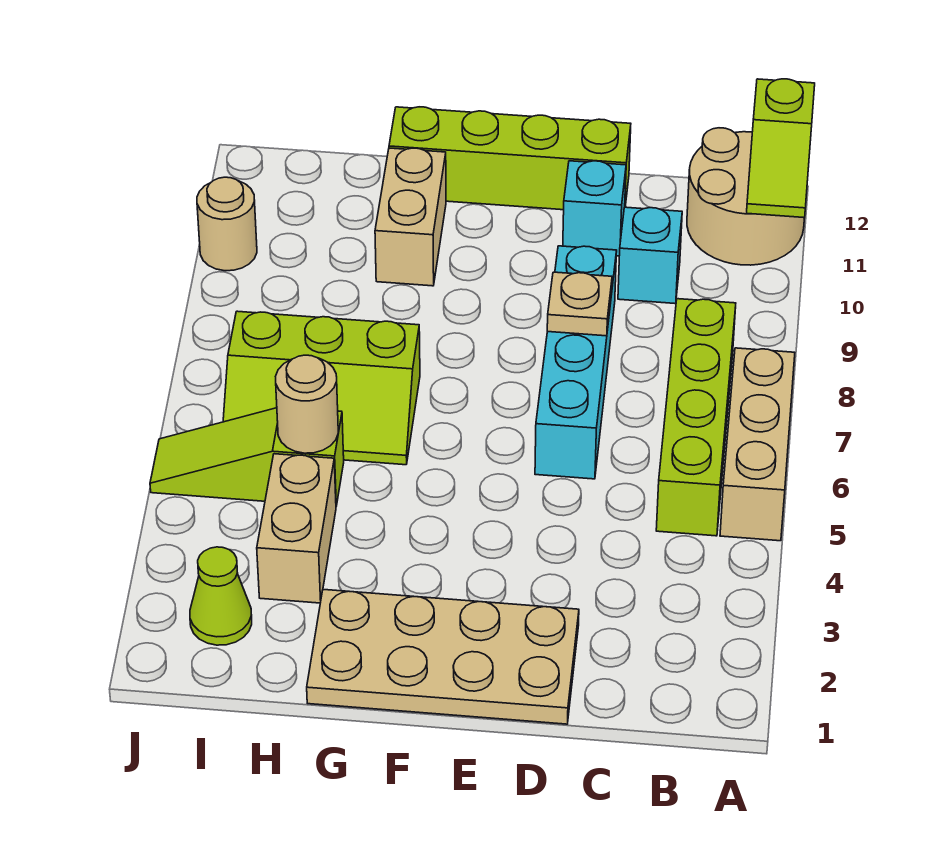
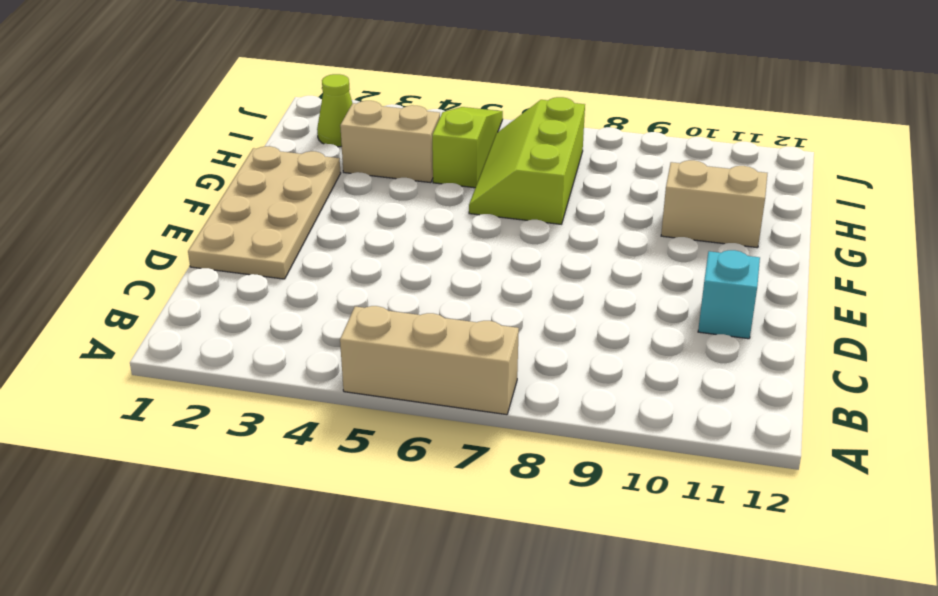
none -> tan round brick A11:B12 level 1
none -> lime brick B5:B8 level 1
none -> cyan brick C10 level 1

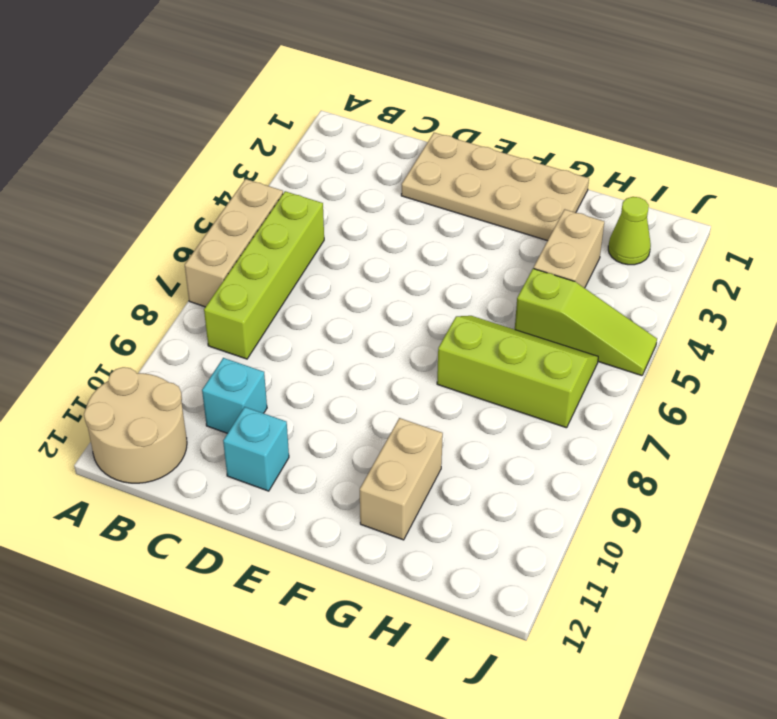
none -> cyan brick D6:D9 level 1
none -> lime brick D12:G12 level 1
none -> tan round brick J10 level 1

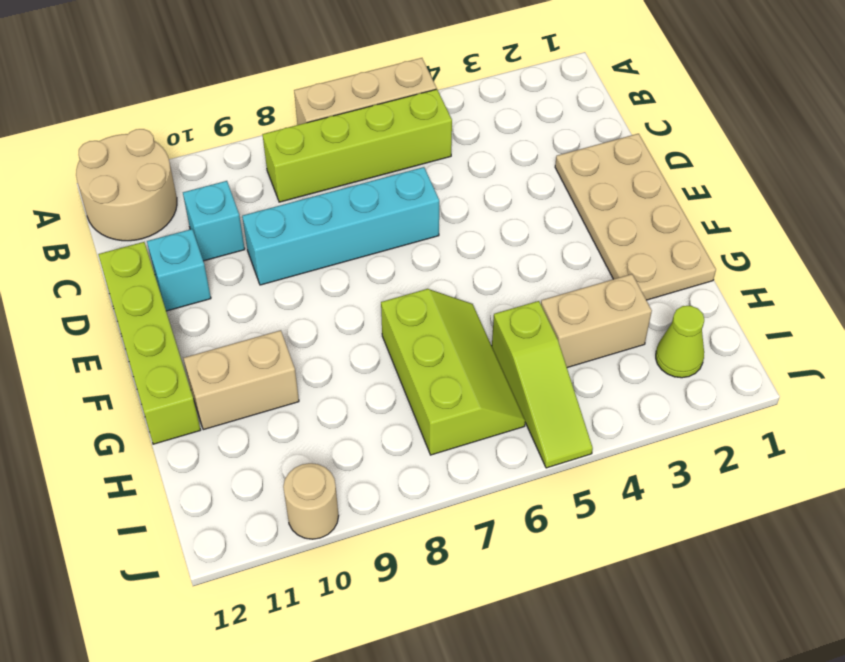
none -> lime slope A11:A12 level 2 top 12
none -> tan plate D8 level 2
none -> tan round brick H5 level 2

